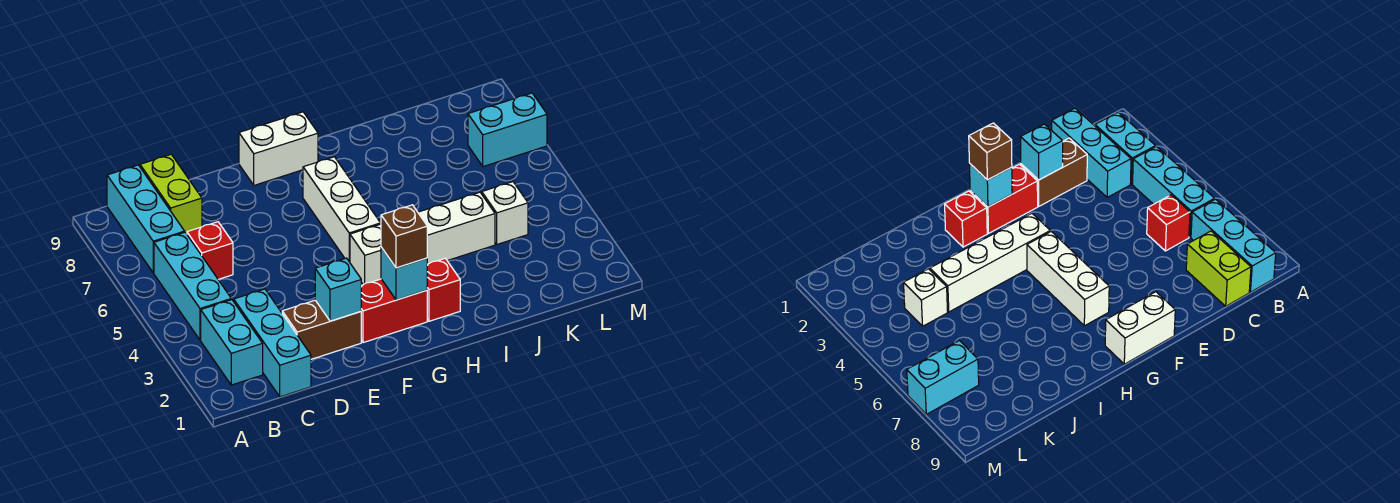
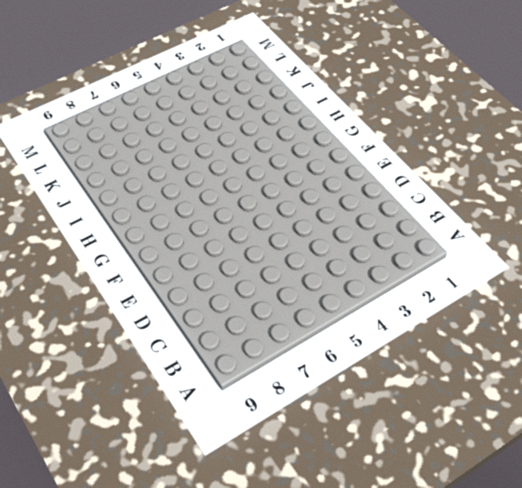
none -> cyan brick B2:B3 level 1
none -> cyan brick B4:B6 level 1
none -> cyan brick B7:B9 level 1

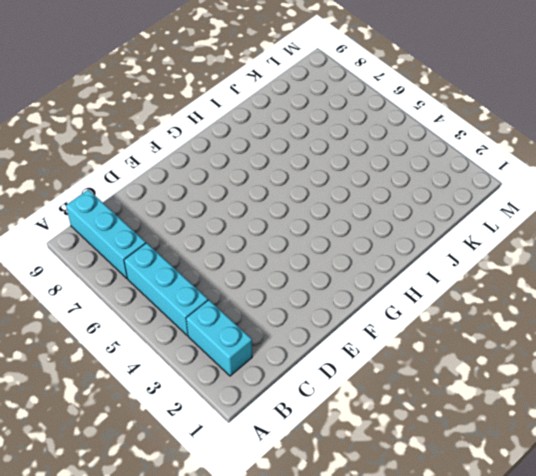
none -> cyan brick C1:C3 level 1
none -> red brick C6 level 1
none -> lime brick C8:C9 level 1

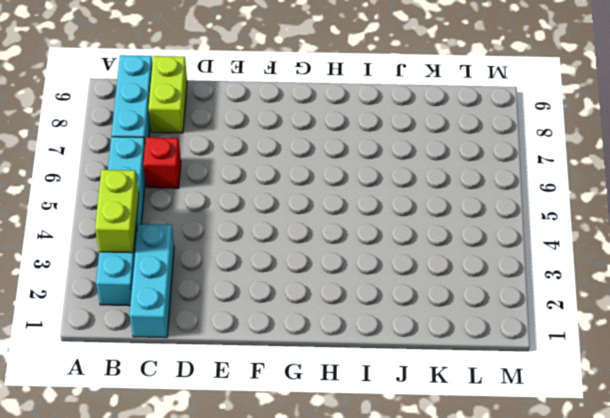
lime brick B3:B4 level 2 -> none
none -> brown brick D2:E2 level 1
none -> red brick F2:G2 level 1
none -> white brick F9:G9 level 1

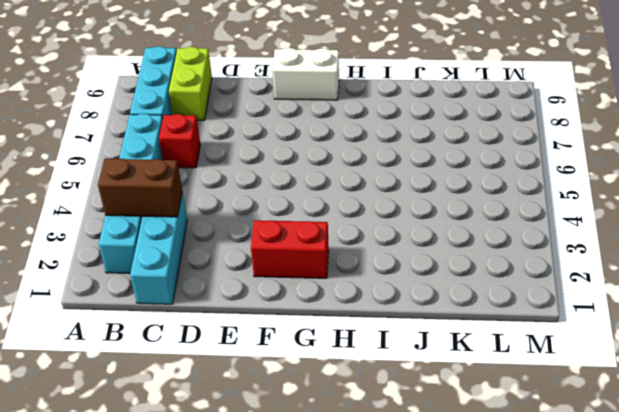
brown brick B3:C3 level 2 -> brown brick D2:E2 level 1
none -> white brick G4:J4 level 1
none -> white brick G5:G7 level 1
none -> red brick H2 level 1

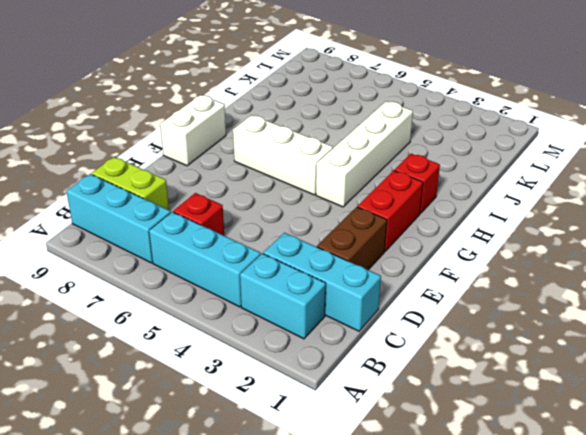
none -> white brick K4 level 1
none -> cyan brick L7:M7 level 1
none -> cyan brick E2 level 2

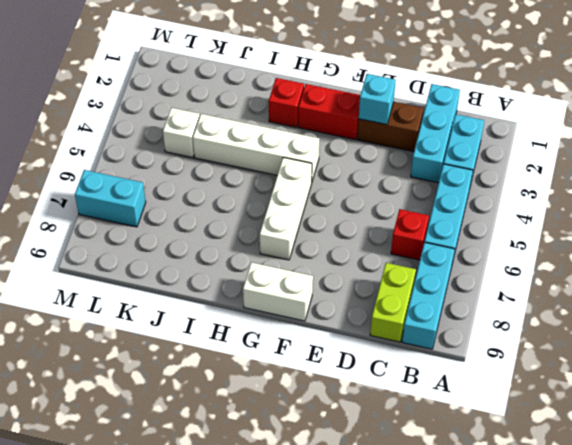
none -> cyan brick G2 level 2
none -> brown brick G2 level 3

